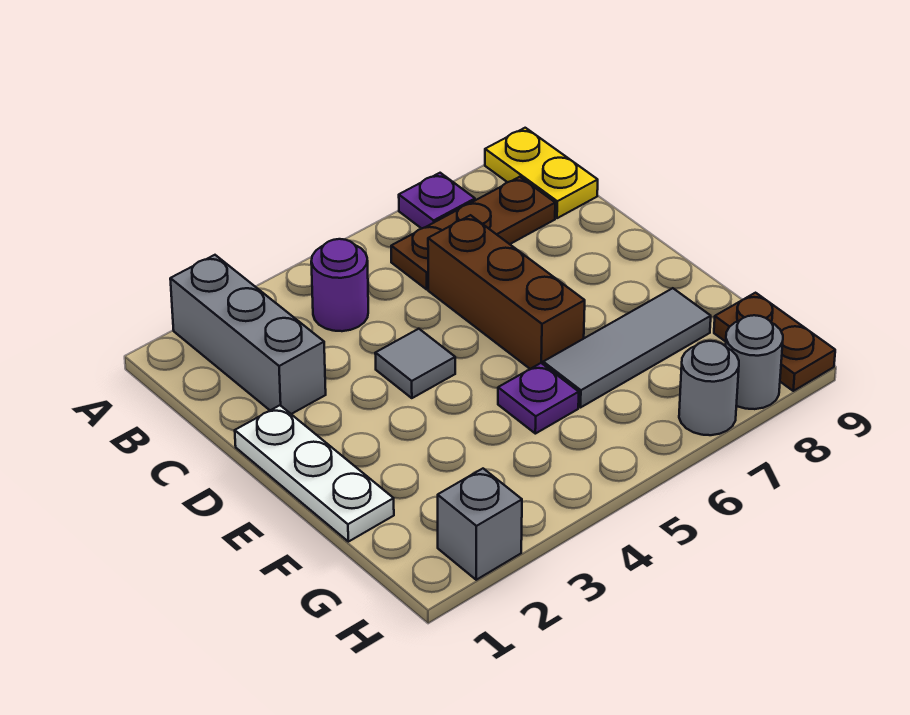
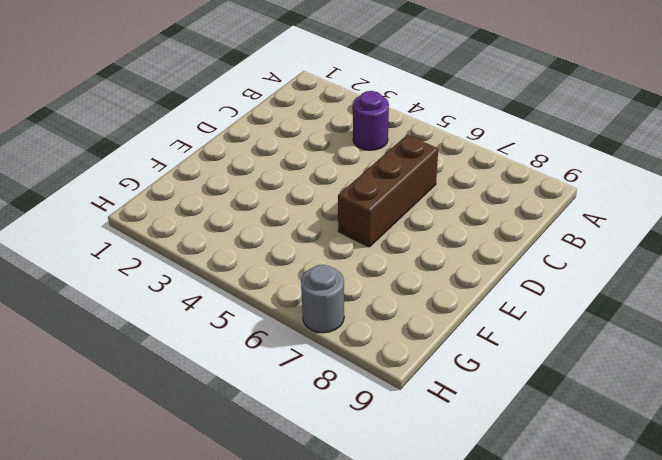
none -> grey brick A2:C2 level 1
none -> purple plate A7 level 1
none -> yellow plate A9:B9 level 1

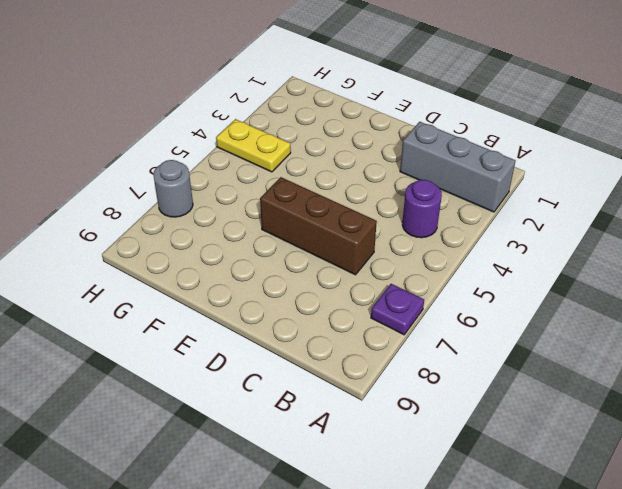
yellow plate G4:H4 level 1 -> yellow plate A9:B9 level 1
none -> brown plate B6:B8 level 1
none -> white plate D1:F1 level 1
none -> grey tile D4 level 1

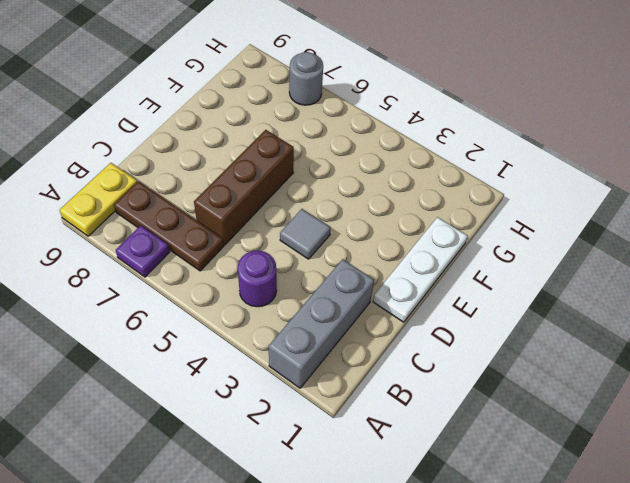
none -> purple plate F5 level 1
none -> grey tile F6:F8 level 1
none -> brown plate G9:H9 level 1

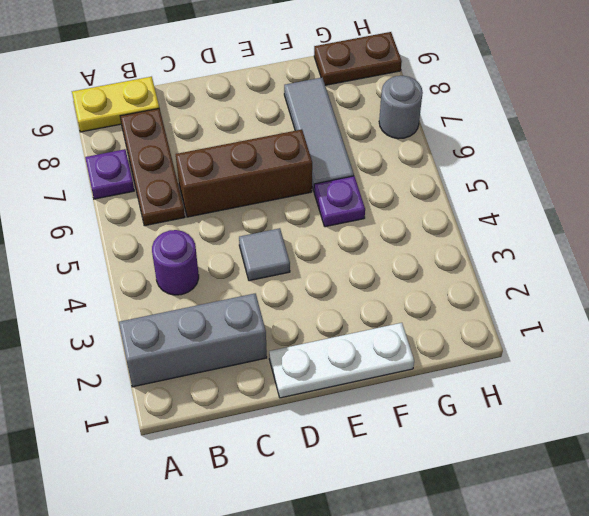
none -> grey brick H2 level 1
none -> grey round brick H8 level 1

